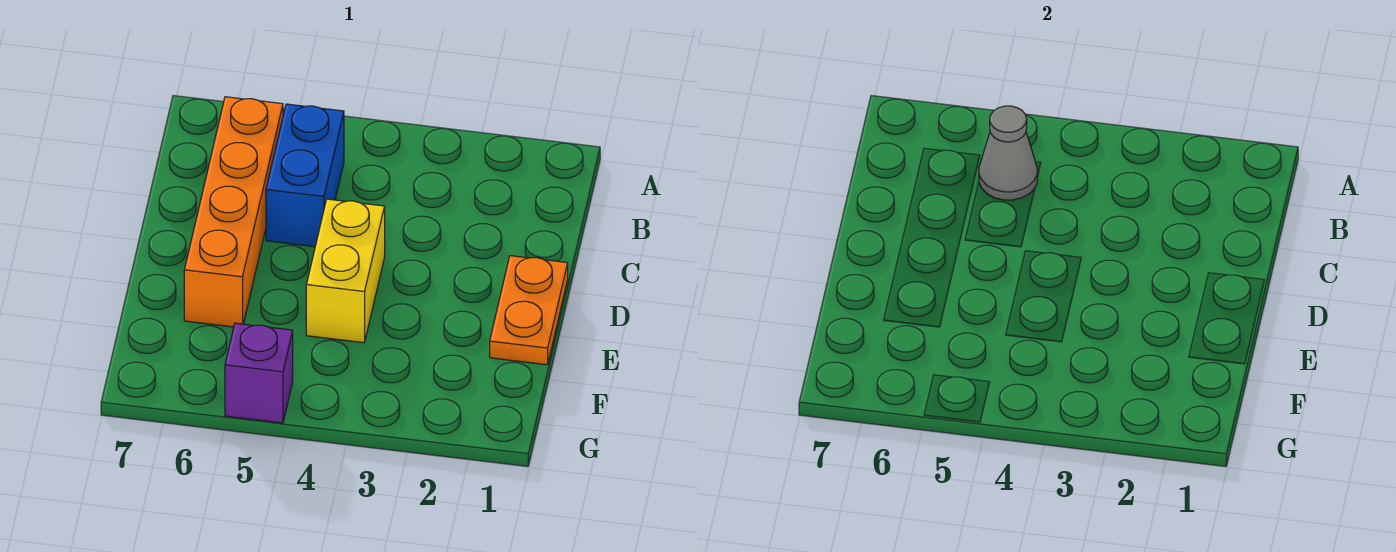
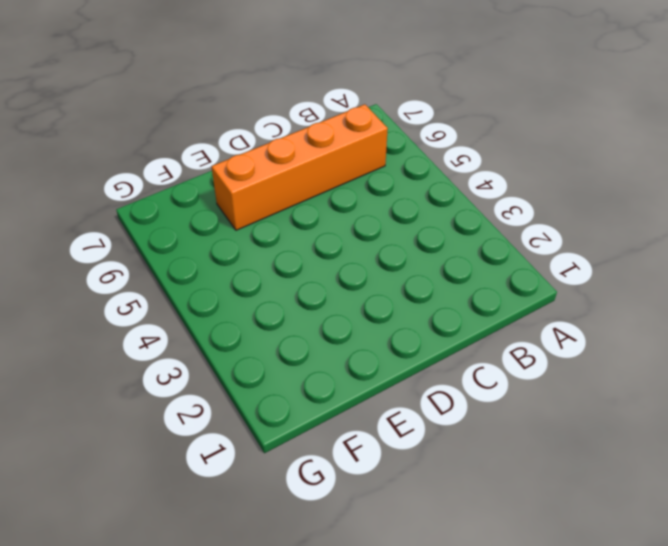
none -> blue brick B5:C5 level 1
none -> orange plate D1:E1 level 1

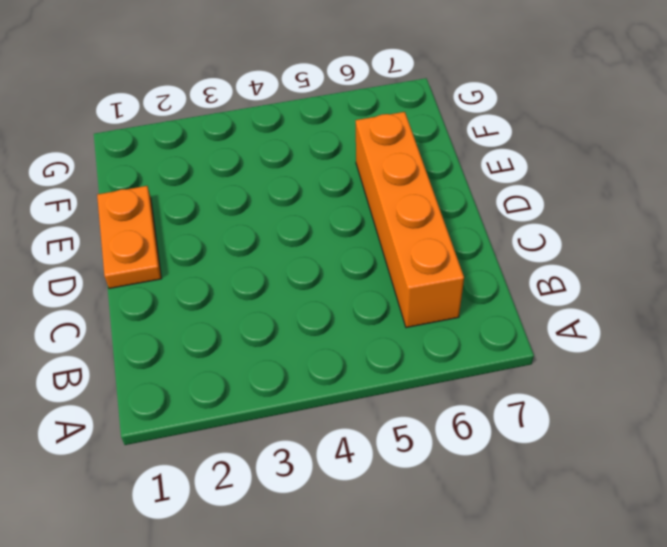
none -> blue brick B5:C5 level 1
none -> yellow brick D4:E4 level 1

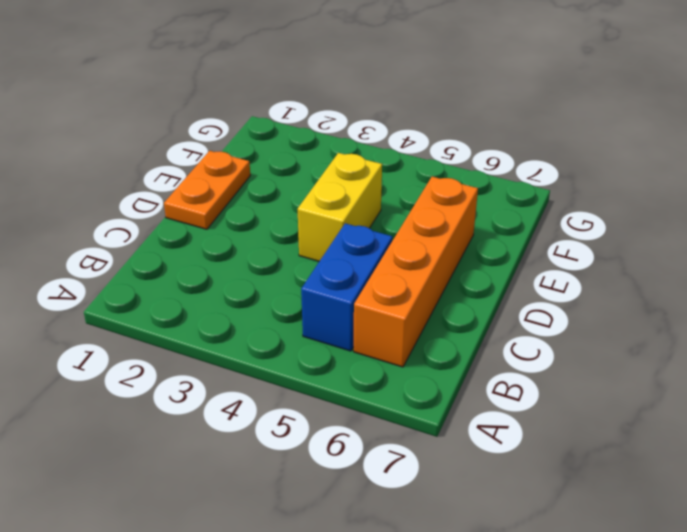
none -> purple brick G5 level 1
none -> grey cone B5 level 2

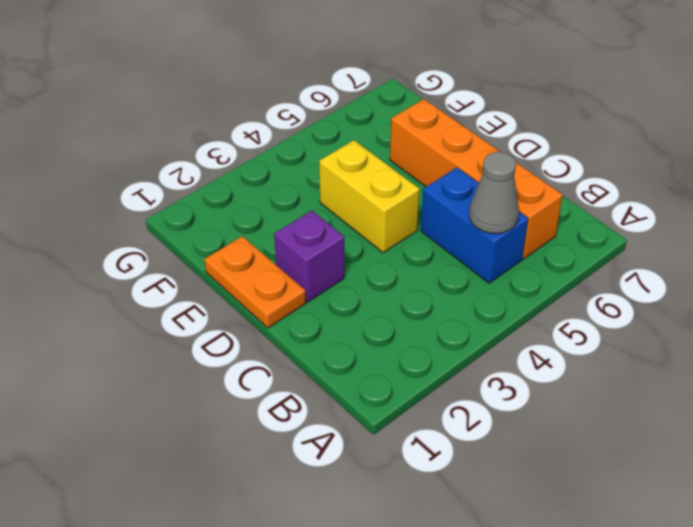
purple brick D2 level 1 -> purple brick G5 level 1

